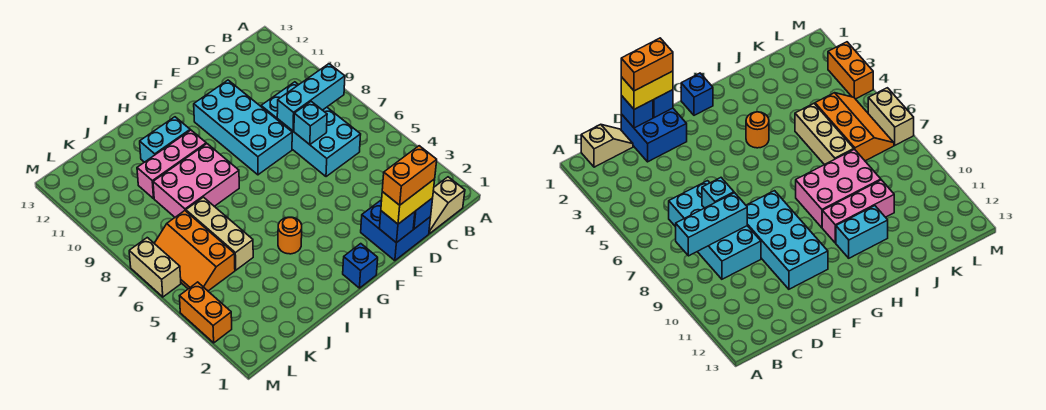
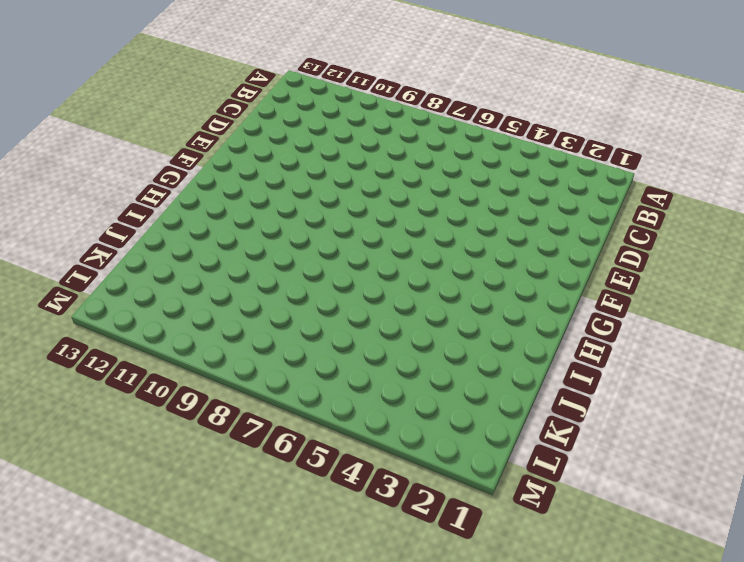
none -> tan slope B1:C1 level 1 top B
none -> cyan brick C6:D9 level 1
none -> blue brick D1:E2 level 1

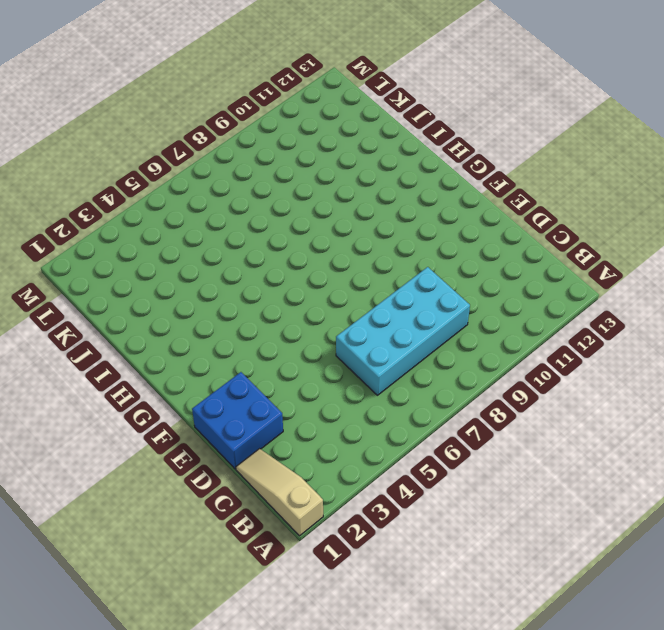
tan slope A1:C1 level 1 top A -> tan slope B1:C1 level 1 top B
none -> cyan brick E8:F11 level 1
none -> blue brick G1 level 1
none -> orange round brick H4 level 1

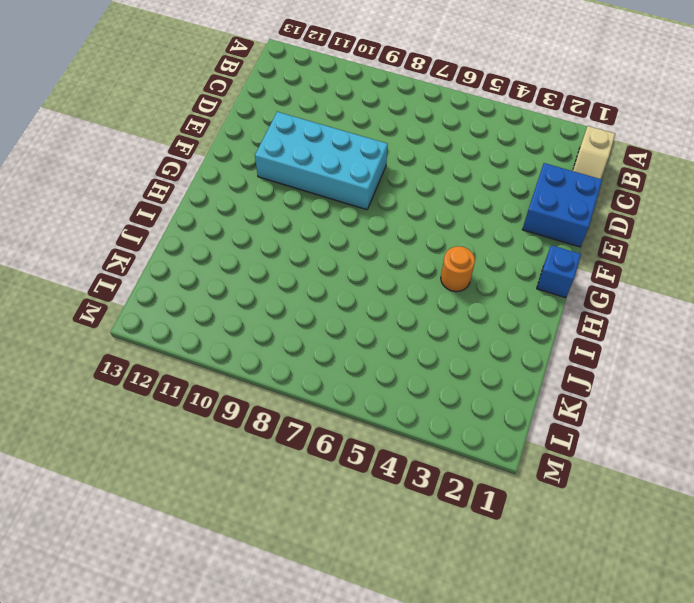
none -> cyan brick C6:D9 level 1
none -> pink brick H8:J9 level 1
none -> pink brick H10:J10 level 1

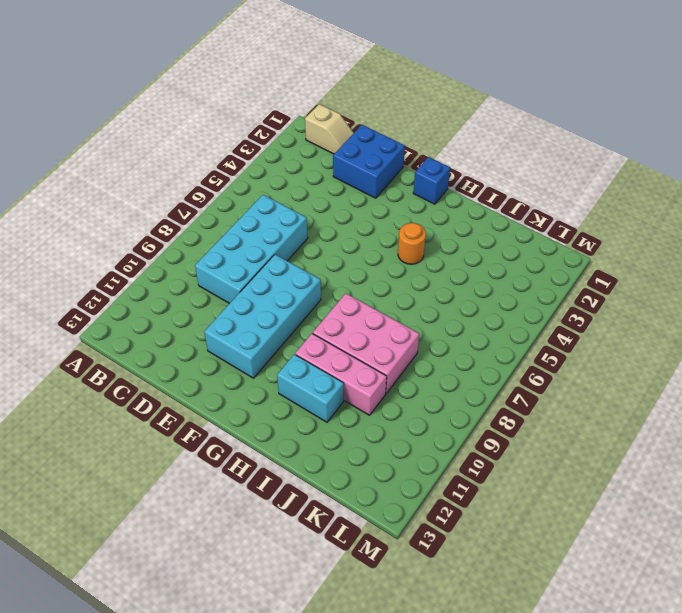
none -> tan brick J5:J7 level 1
none -> orange slope K5:L7 level 1 top K
none -> orange brick M3:M4 level 1

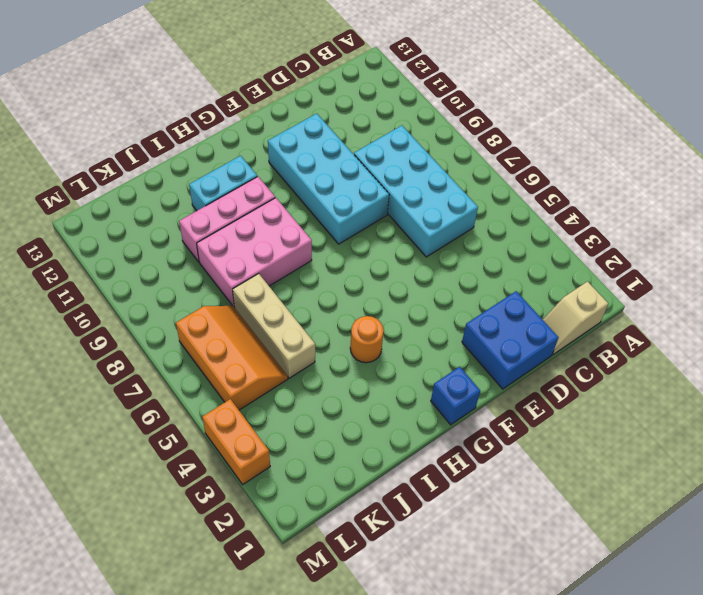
orange slope K5:L7 level 1 top L -> orange slope K5:L7 level 1 top K
none -> tan brick M6:M7 level 1
none -> cyan brick B8:D8 level 2
none -> blue brick D1 level 2

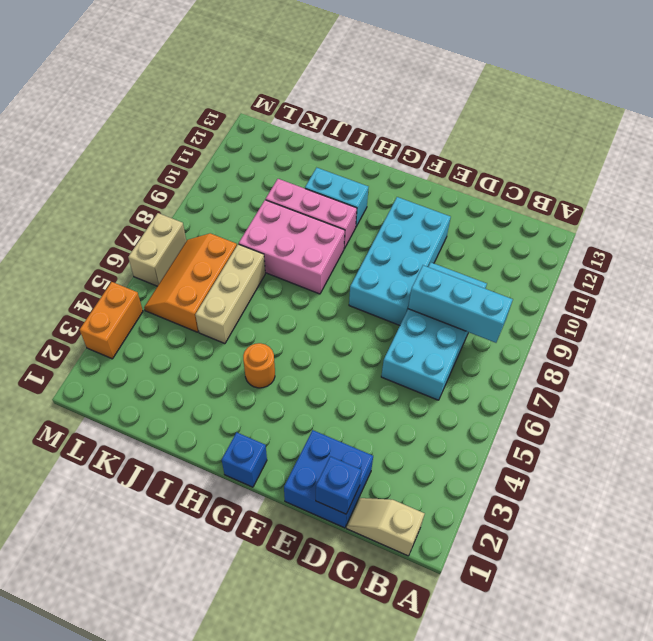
none -> cyan brick D7 level 2
none -> blue brick E1 level 2
none -> yellow brick D1:E1 level 3

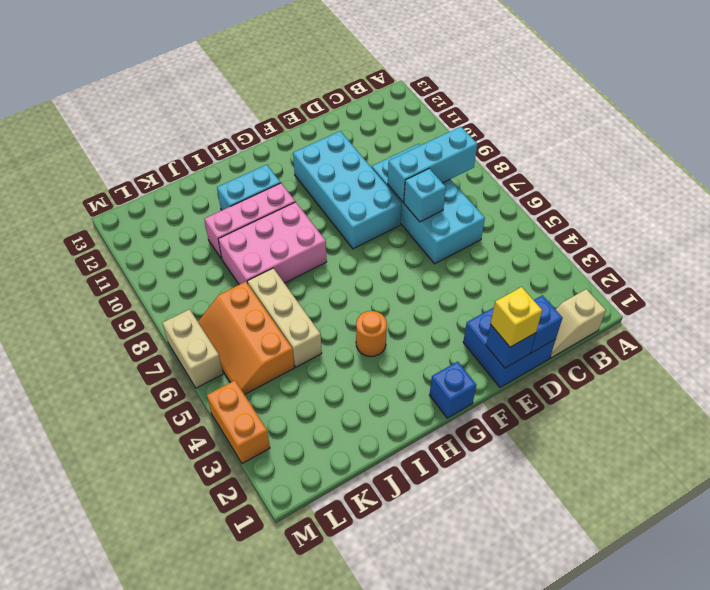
yellow brick E1 level 3 -> yellow brick D1:E1 level 3
none -> orange brick D1:E1 level 4

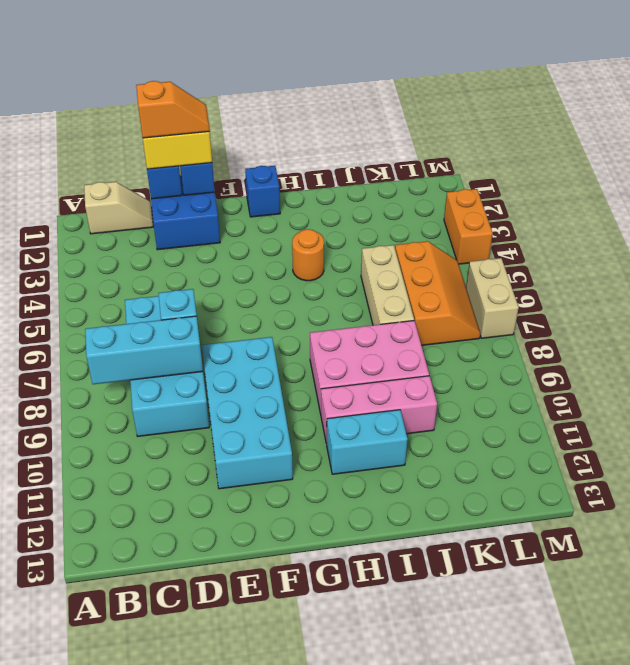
orange slope D1:E1 level 4 top D -> orange brick D1:E1 level 4

